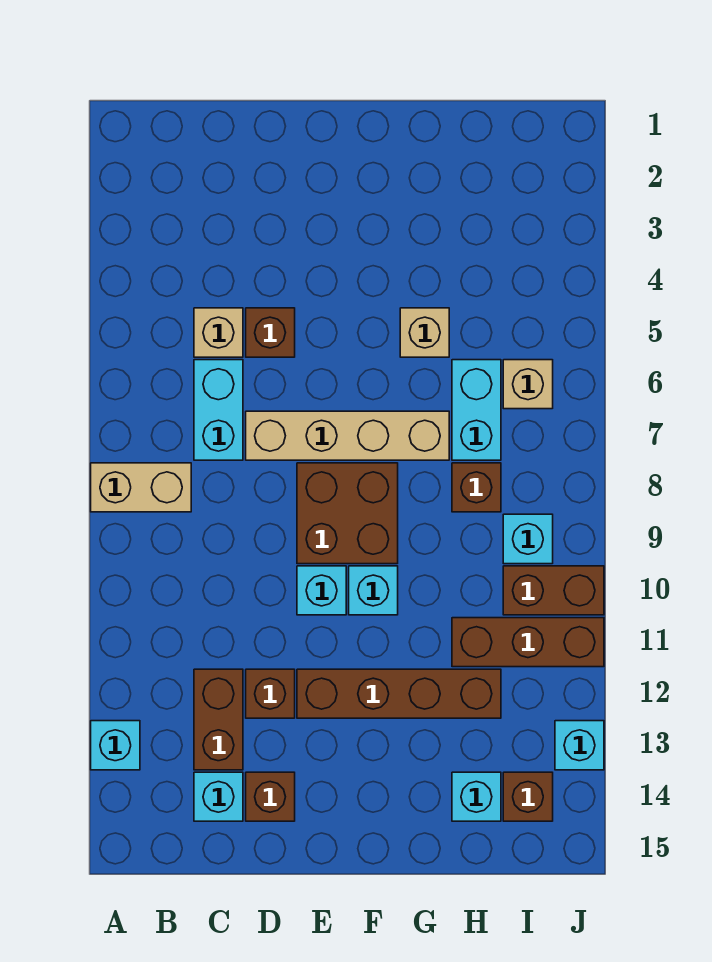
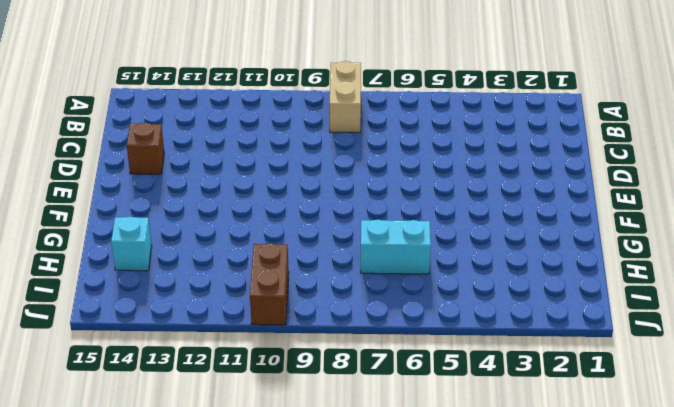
none -> cyan brick A13 level 1
none -> tan brick C5 level 1
none -> cyan brick C6:C7 level 1

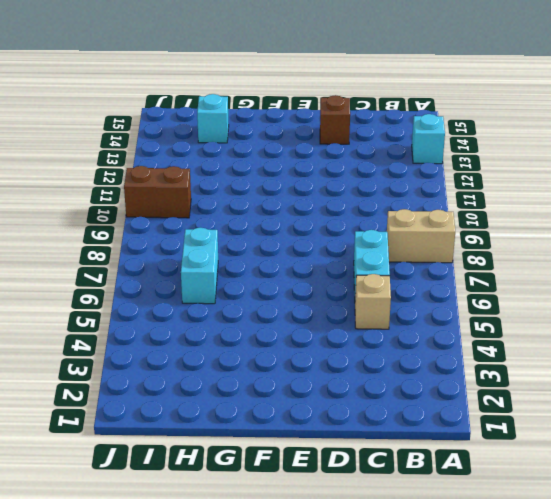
none -> brown brick C12:C13 level 1
none -> cyan brick C14 level 1
none -> brown brick D5 level 1

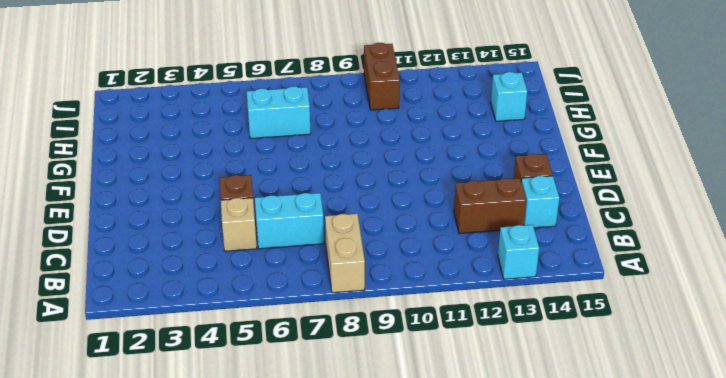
none -> tan brick D7:G7 level 1
none -> brown brick D12 level 1
none -> brown brick E8:F9 level 1

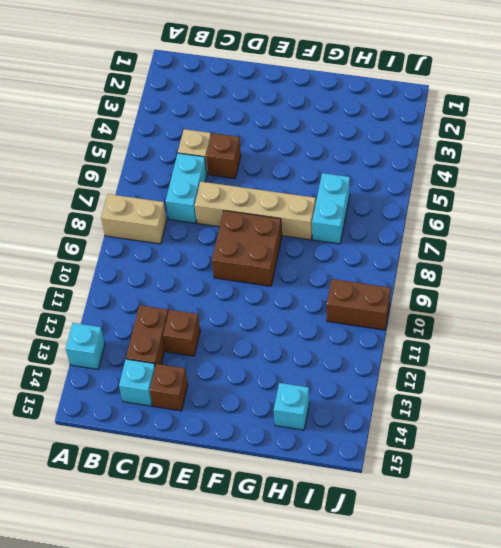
none -> cyan brick E10 level 1
none -> brown brick E12:H12 level 1
none -> cyan brick F10 level 1

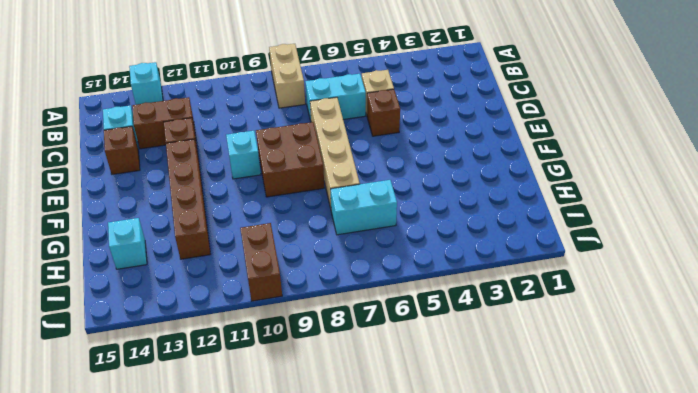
none -> cyan brick F10 level 1
none -> tan brick G5 level 1
none -> brown brick H8 level 1

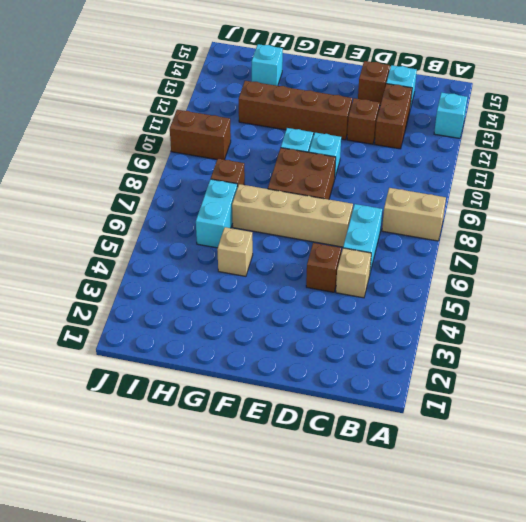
none -> brown brick H11:J11 level 1
none -> tan brick I6 level 1
none -> cyan brick I9 level 1

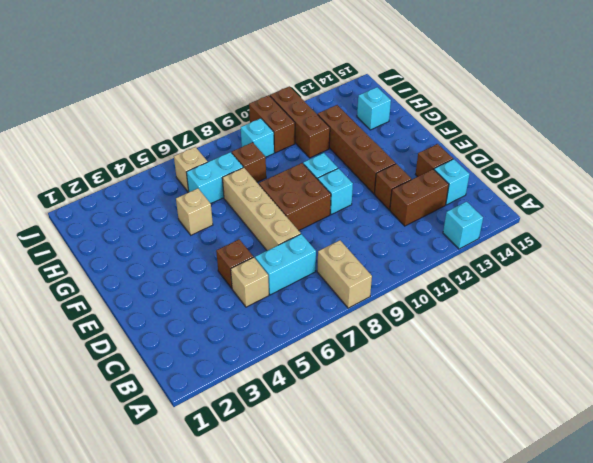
none -> brown brick I14 level 1
none -> cyan brick J13 level 1

